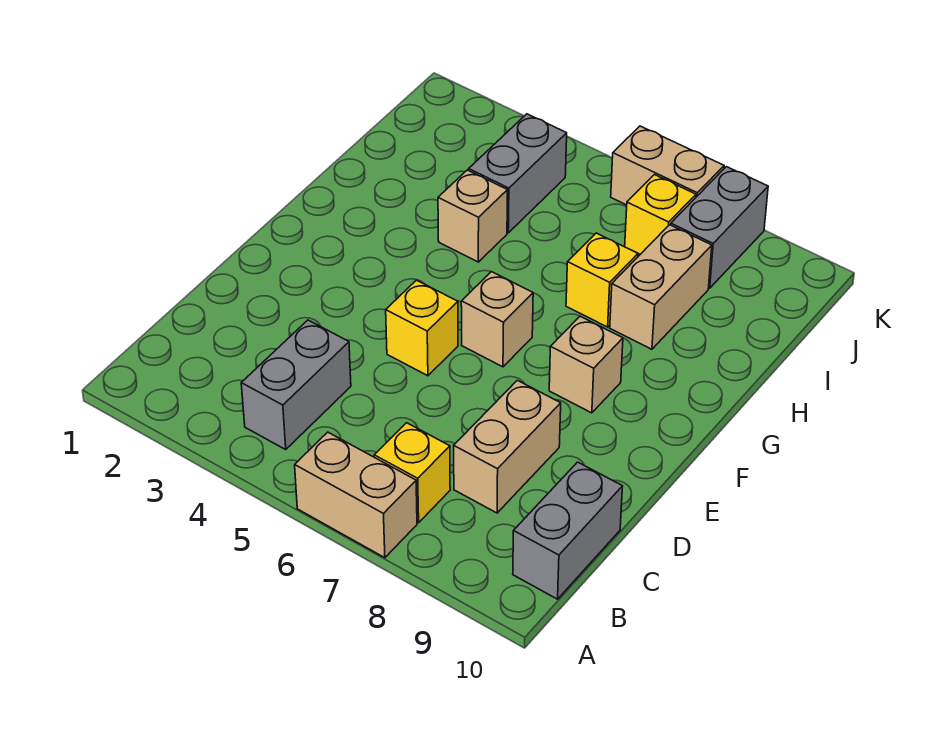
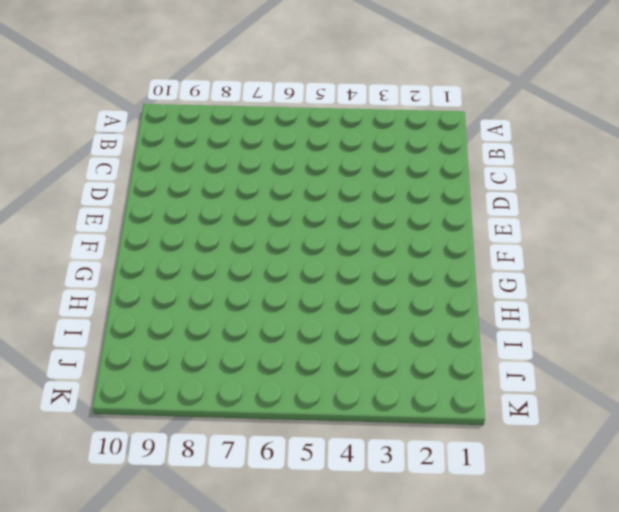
none -> tan brick A6:A7 level 1
none -> grey brick B4:C4 level 1
none -> yellow brick B7 level 1

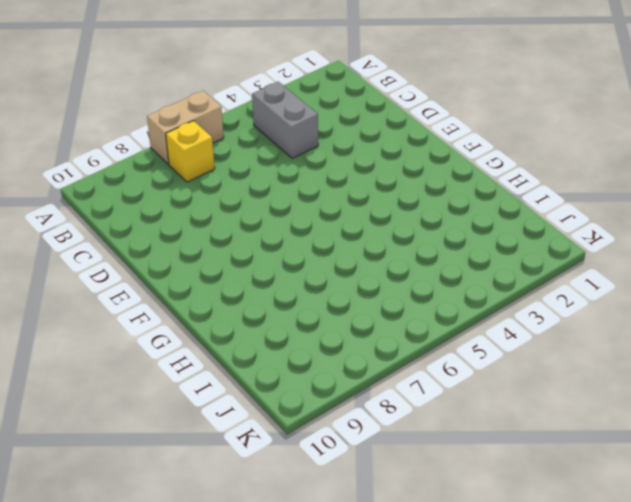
none -> grey brick B10:C10 level 1
none -> tan brick C8:D8 level 1
none -> yellow brick E5 level 1

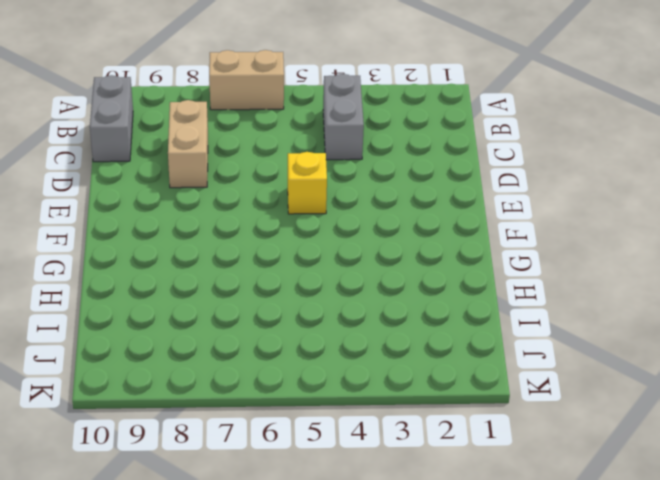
none -> yellow brick B7 level 1
none -> tan brick F6 level 1
none -> tan brick F8 level 1

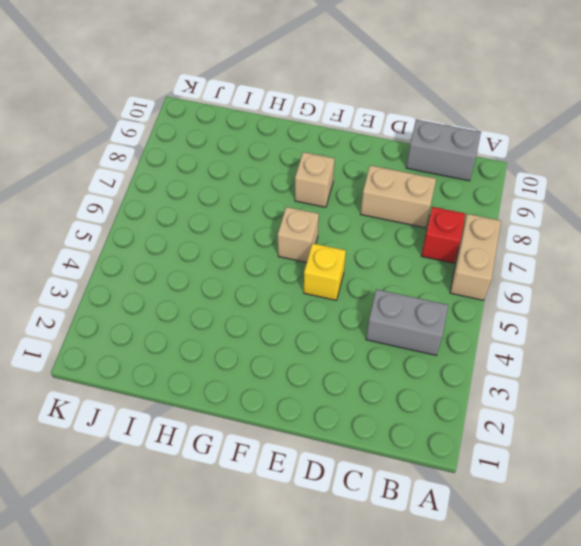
red brick B7 level 1 -> yellow brick B7 level 1
none -> tan brick H4 level 1
none -> yellow brick H7 level 1
none -> tan brick H8:I8 level 1

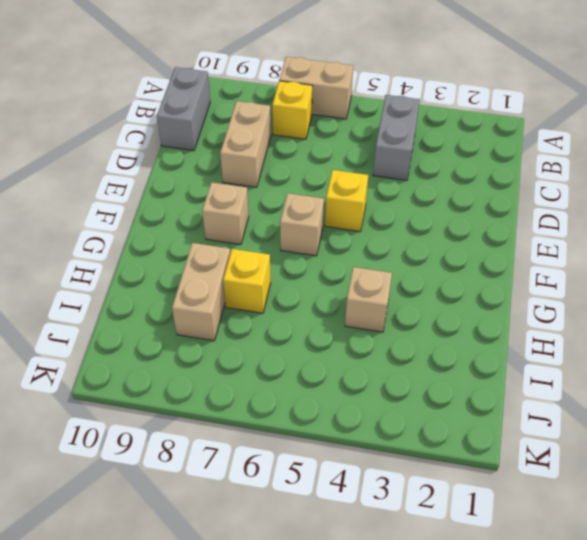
none -> grey brick I4:J4 level 1
none -> yellow brick J7 level 1
none -> grey brick J8:K8 level 1

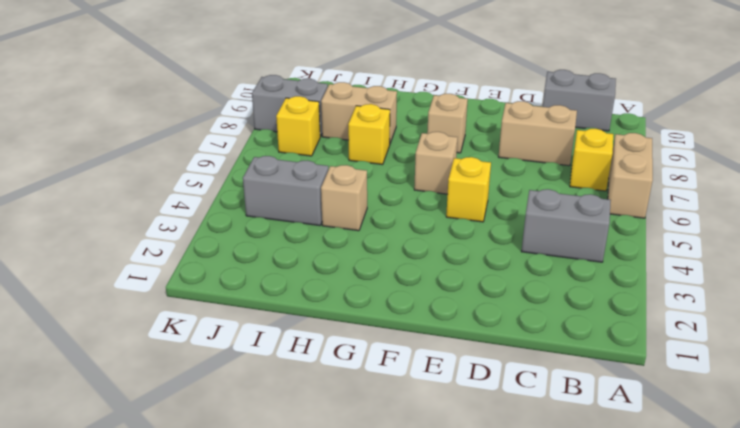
none -> tan brick K6:K7 level 1

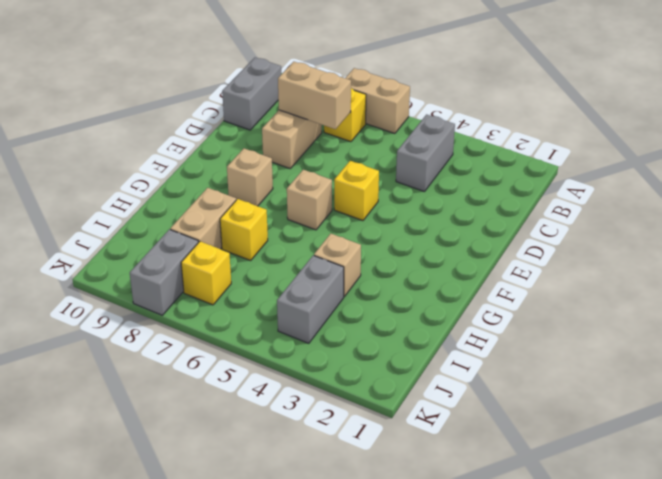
tan brick C7:C8 level 2 -> tan brick K6:K7 level 1

